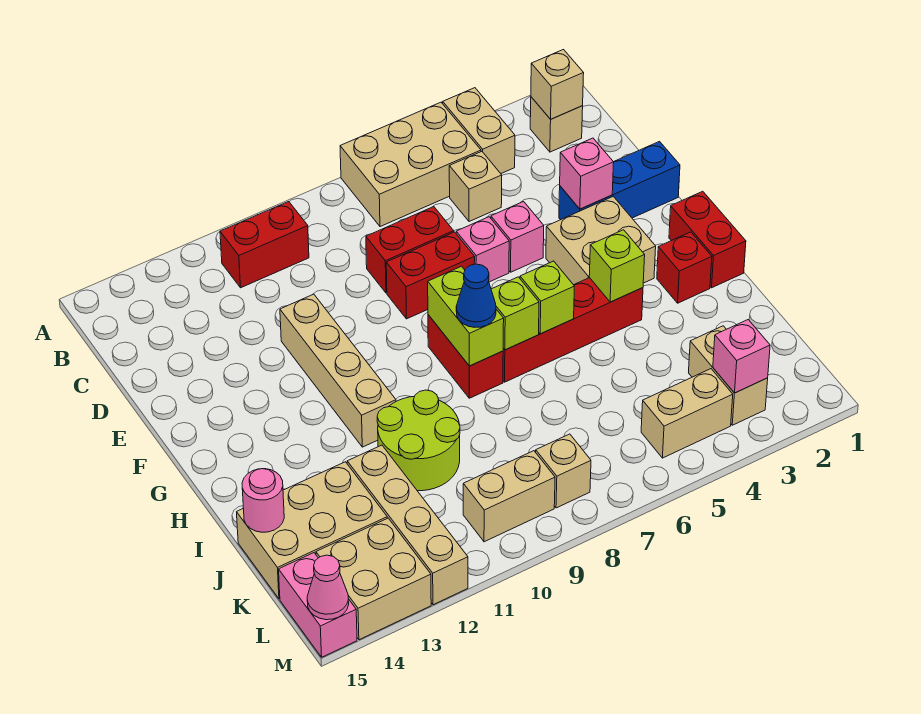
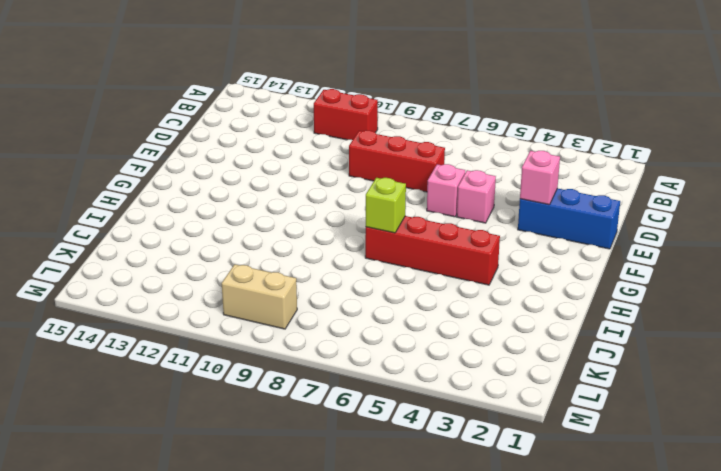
red brick D7:D9 level 1 -> red brick D7:D8 level 1
none -> tan brick A4:B4 level 1
none -> tan brick A5:B7 level 1
none -> tan brick B2 level 1
none -> tan brick C5 level 1

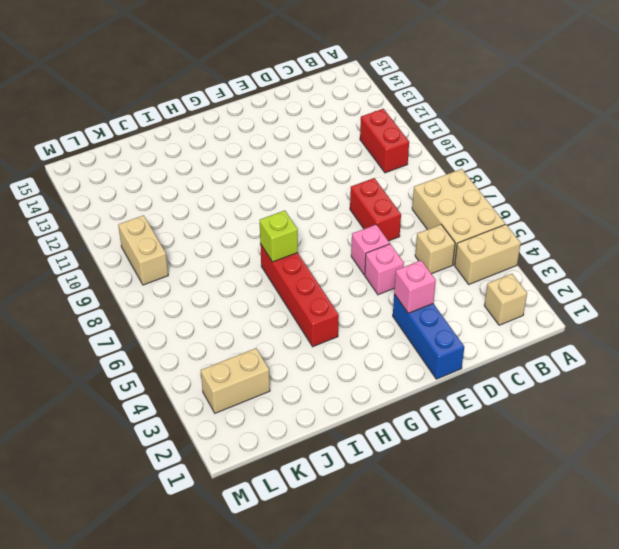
none -> red brick E7:E8 level 1
none -> tan brick E11:H11 level 1
none -> tan brick F3:G4 level 1
none -> red brick G1:H1 level 1

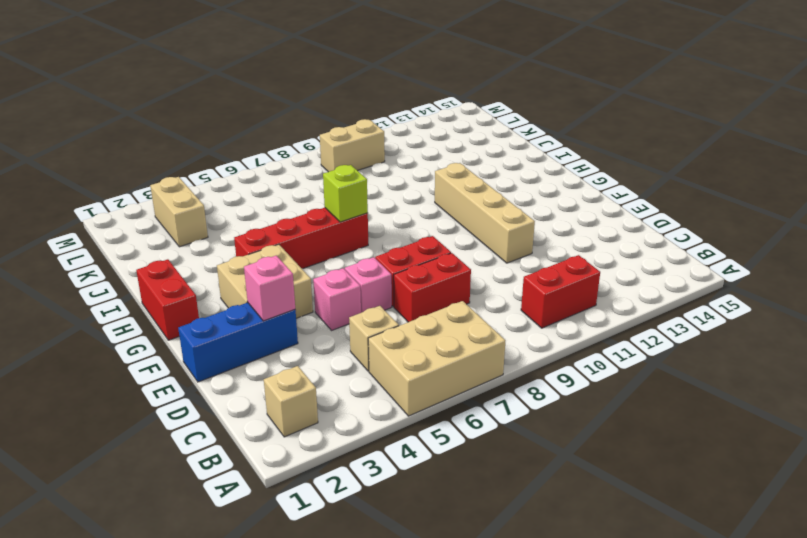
none -> tan brick A4:B4 level 1
none -> red brick G8:H8 level 1
none -> red brick H2 level 1
none -> lime round brick I10:J11 level 1

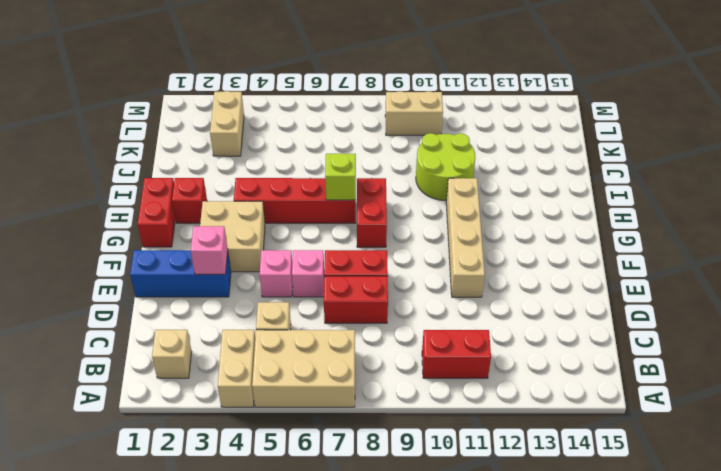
none -> tan brick J12:M12 level 1
none -> tan brick J13:K15 level 1
none -> tan brick L4:L5 level 1
none -> tan brick L8 level 1

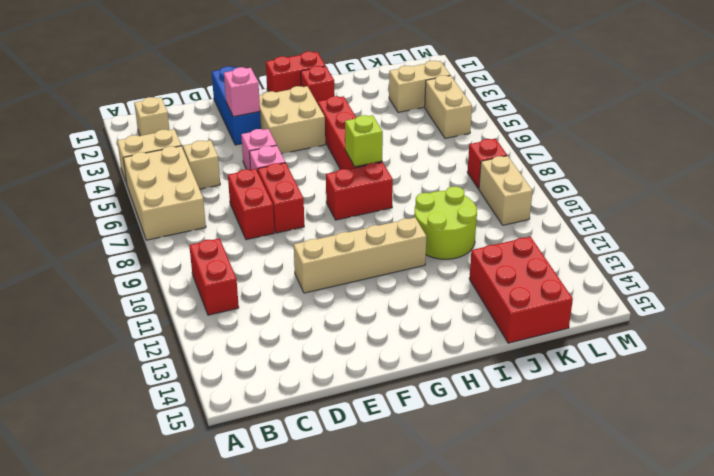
red brick J13:K15 level 1 -> tan brick J13:K15 level 1
red brick L8 level 1 -> tan brick L8 level 1
none -> tan brick J12:M12 level 1
none -> tan brick L13:M14 level 1
none -> pink brick L15:M15 level 1
none -> tan brick B2 level 2

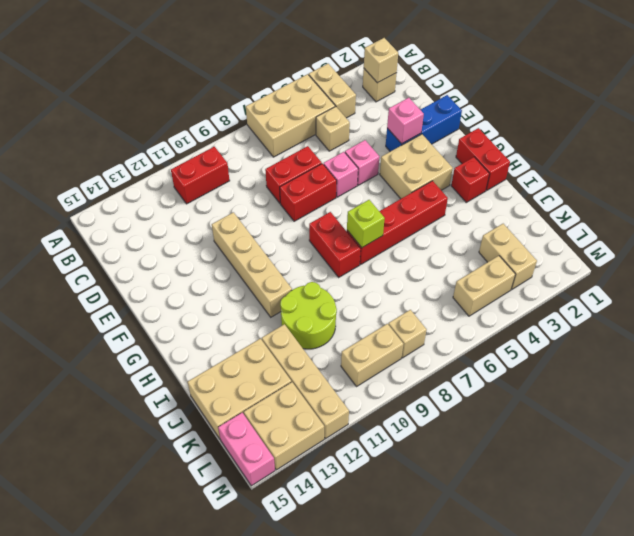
none -> lime brick G8:H8 level 2
none -> lime brick H4 level 2
none -> lime brick H6 level 2
none -> pink round brick J15 level 2

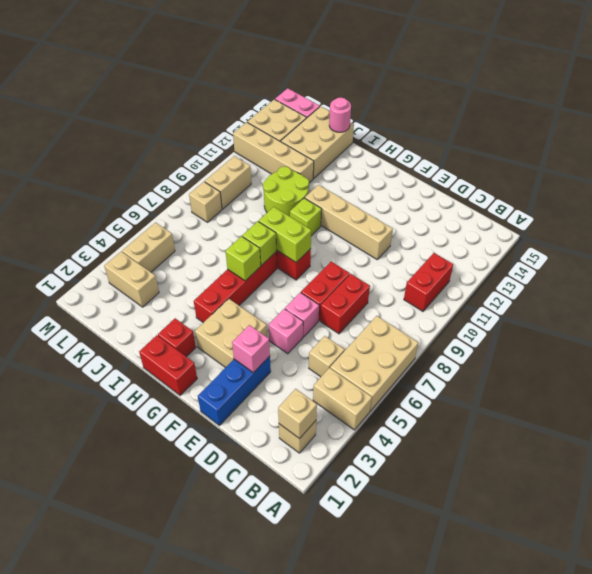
lime brick H10 level 1 -> lime brick H4 level 2
none -> pink brick L3 level 2
none -> pink cone M15 level 2
none -> blue cone H8 level 3

